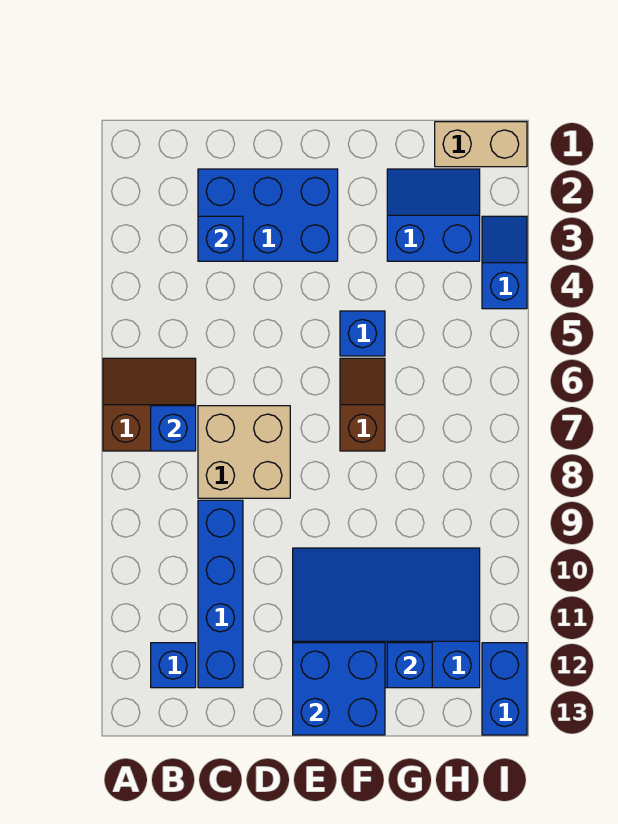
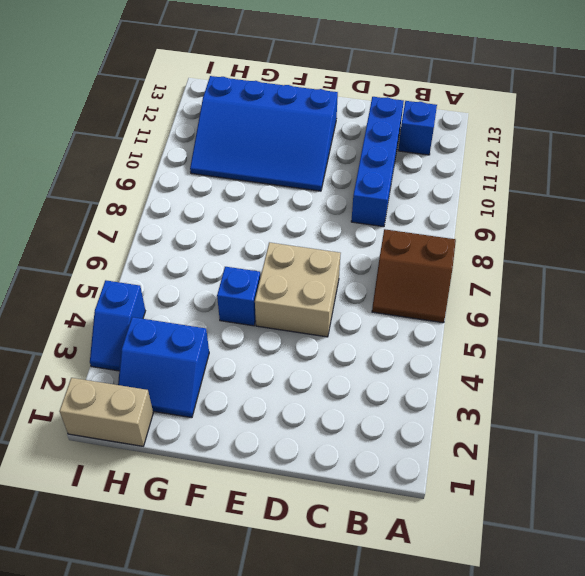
tan brick D5:E6 level 1 -> tan brick C7:D8 level 1
none -> blue brick C2:E3 level 1
none -> brown slope F6:F7 level 1 top 7
none -> blue brick I12:I13 level 1

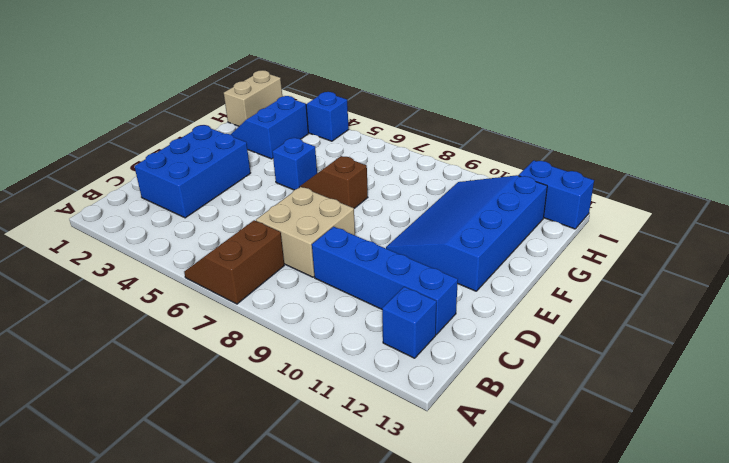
none -> blue brick B7 level 2
none -> blue brick C3 level 2
none -> blue brick E12:F13 level 2

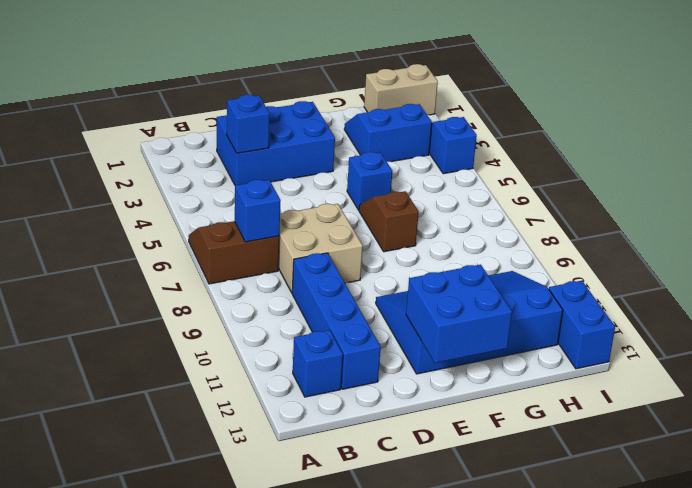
none -> blue brick G12 level 2

